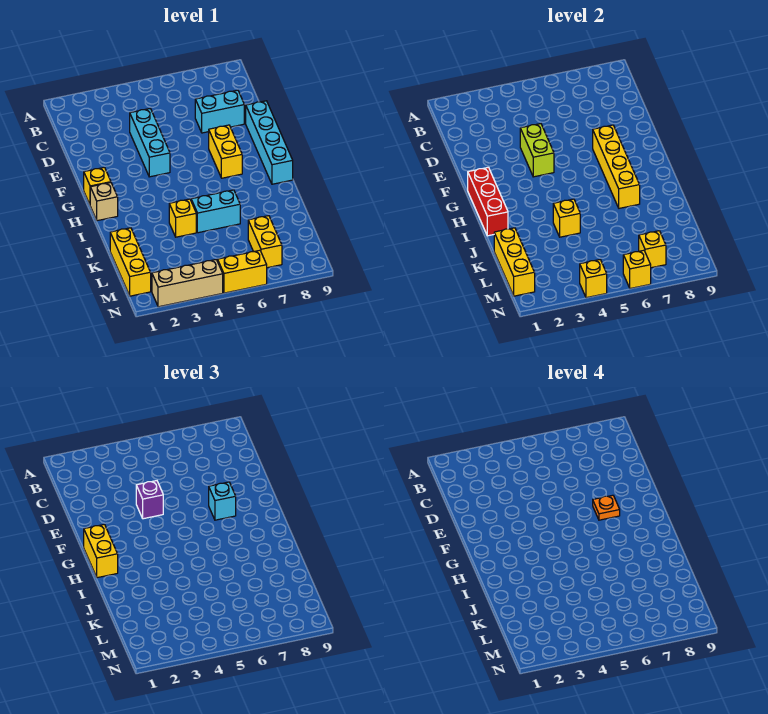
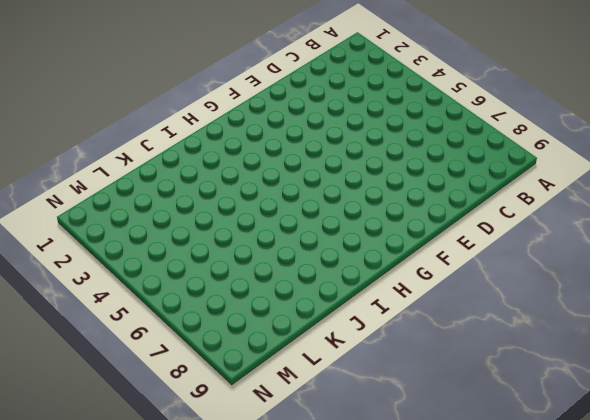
none -> cyan brick D4:F4 level 1
none -> cyan brick D7:D8 level 1
none -> cyan brick E9:H9 level 1

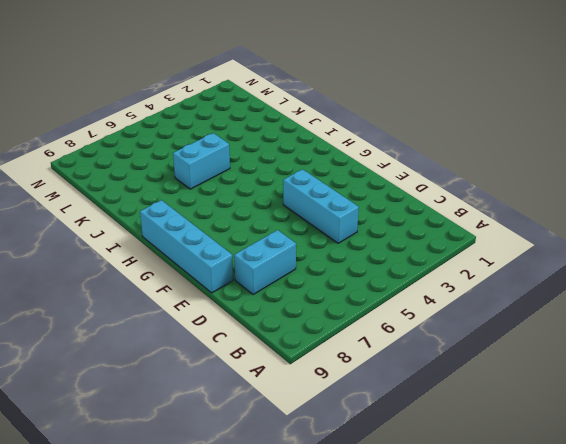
none -> yellow brick F7:G7 level 1
none -> yellow brick G1 level 1
none -> tan brick H1 level 1

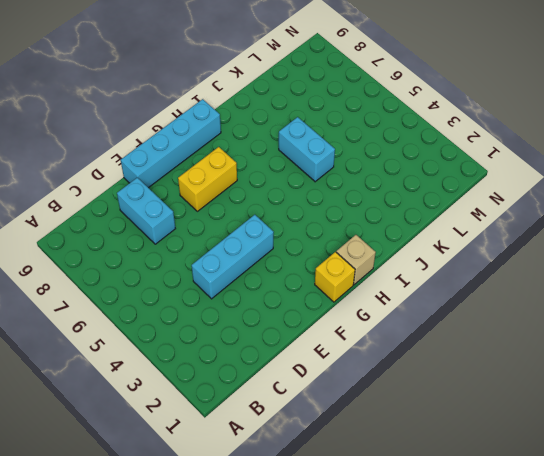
none -> yellow brick J4 level 1
none -> yellow brick K1:M1 level 1
none -> yellow brick L7:M7 level 1

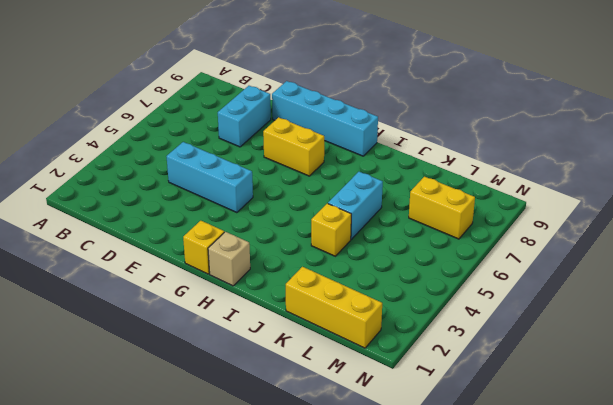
none -> tan brick N2:N4 level 1
none -> yellow brick N5:N6 level 1
none -> lime brick E4:F4 level 2

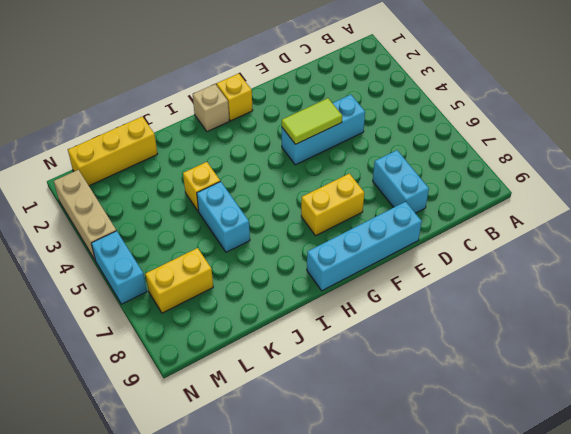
lime tile E4:F4 level 2 -> lime brick E4:F4 level 2
cyan brick N5:N6 level 1 -> yellow brick N5:N6 level 1
none -> yellow brick F7:I7 level 2
none -> red brick G1:I1 level 2
none -> yellow brick J4 level 2

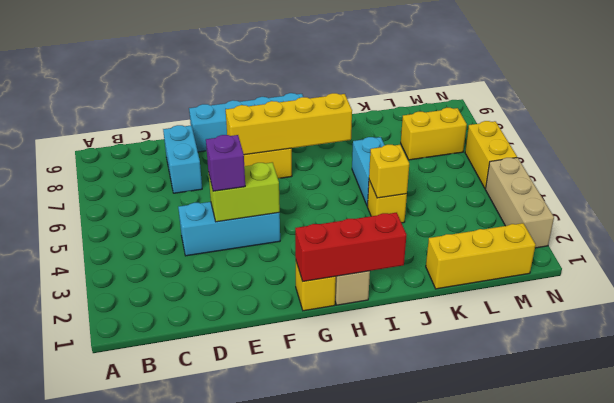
none -> yellow brick K1:M1 level 2
none -> yellow brick M7 level 2
none -> yellow brick N4 level 2

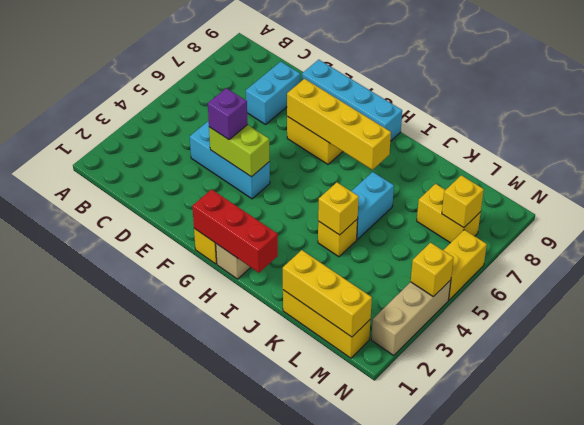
none -> yellow brick N6 level 2
none -> cyan brick F7 level 3
none -> yellow brick G1:H1 level 3

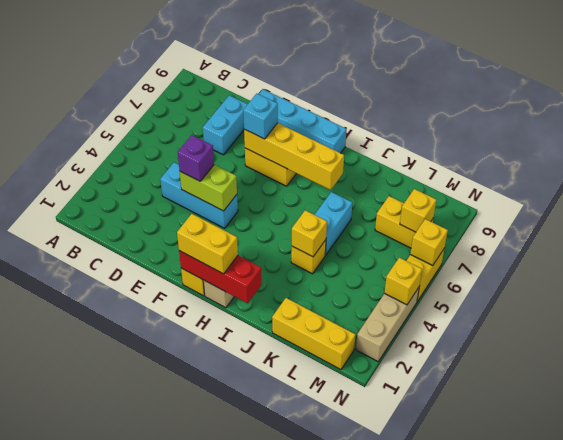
none -> yellow brick K1:M1 level 2
none -> orange plate F7 level 4

